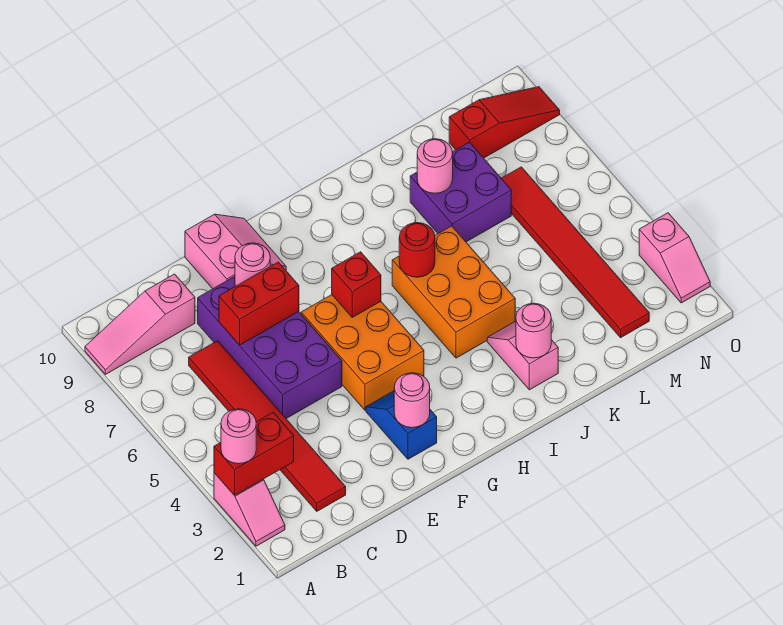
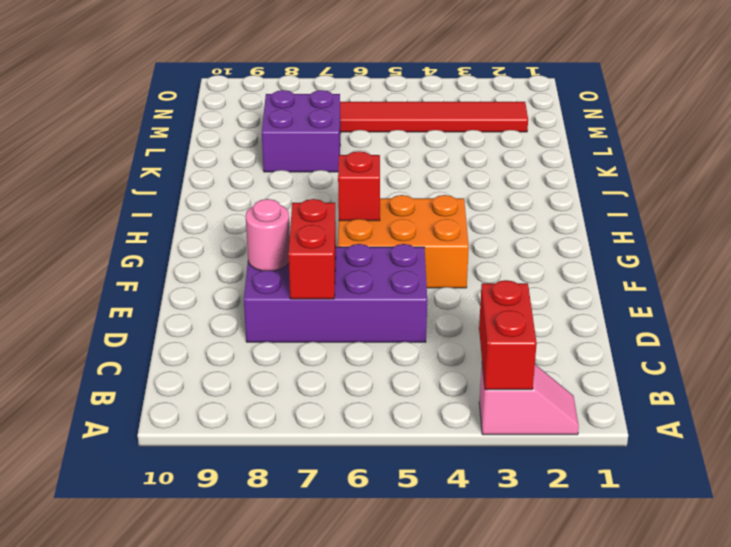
none -> pink slope A9:C9 level 1 top C
none -> red tile C2:C7 level 1
none -> pink slope E9:F10 level 1 top E

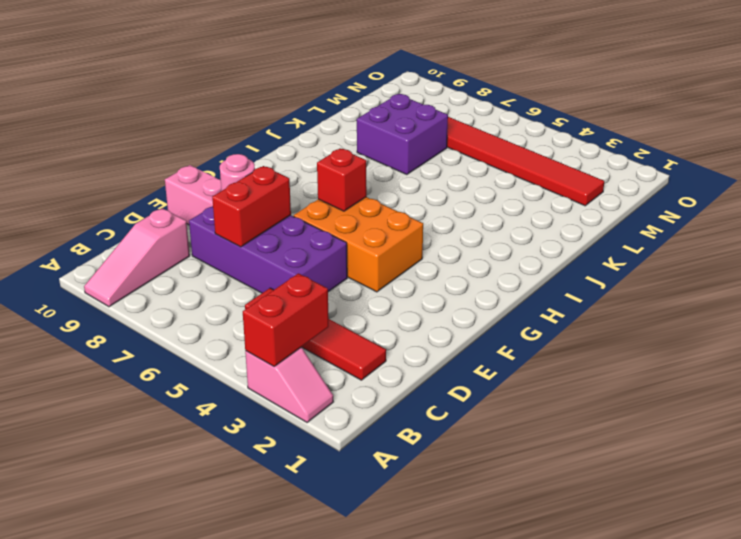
red tile C2:C5 level 1 -> red tile C2:C7 level 1
none -> blue slope F2:F3 level 1 top 2
none -> orange brick I4:J6 level 1
none -> pink slope J2:J3 level 1 top 2

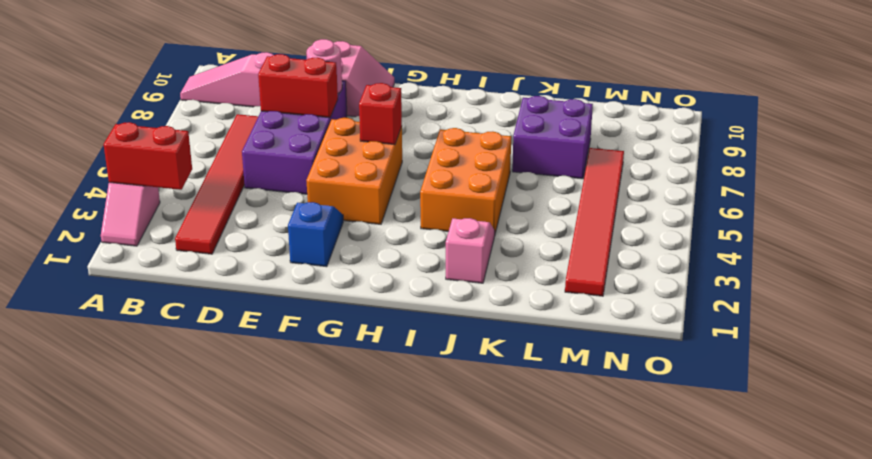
none -> red slope M9:O9 level 1 top M
none -> pink slope O2:O3 level 1 top 3
none -> pink round brick F2 level 2

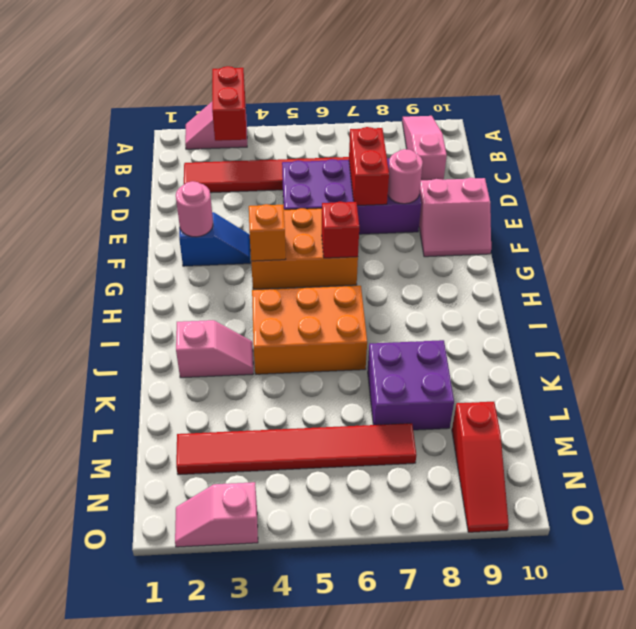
orange brick G4 level 2 -> none
none -> red round brick I6 level 2
none -> pink round brick J2 level 2
none -> pink round brick K8 level 2

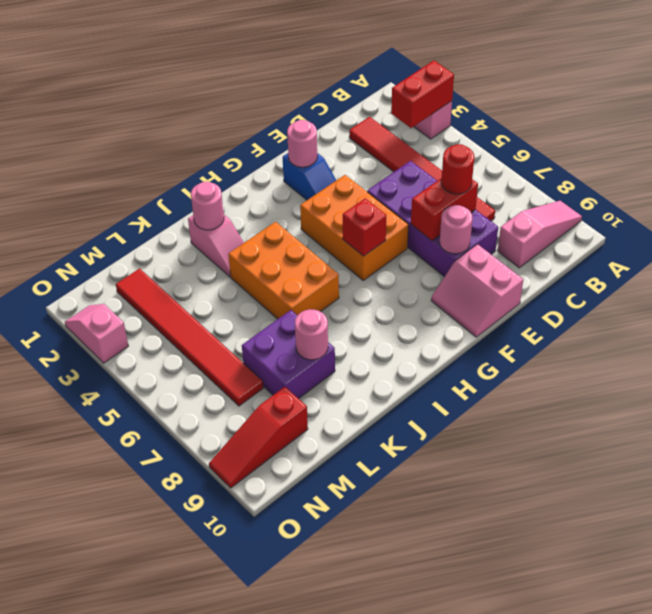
red round brick D7 level 3 -> red round brick I6 level 2
none -> pink round brick A3 level 3

